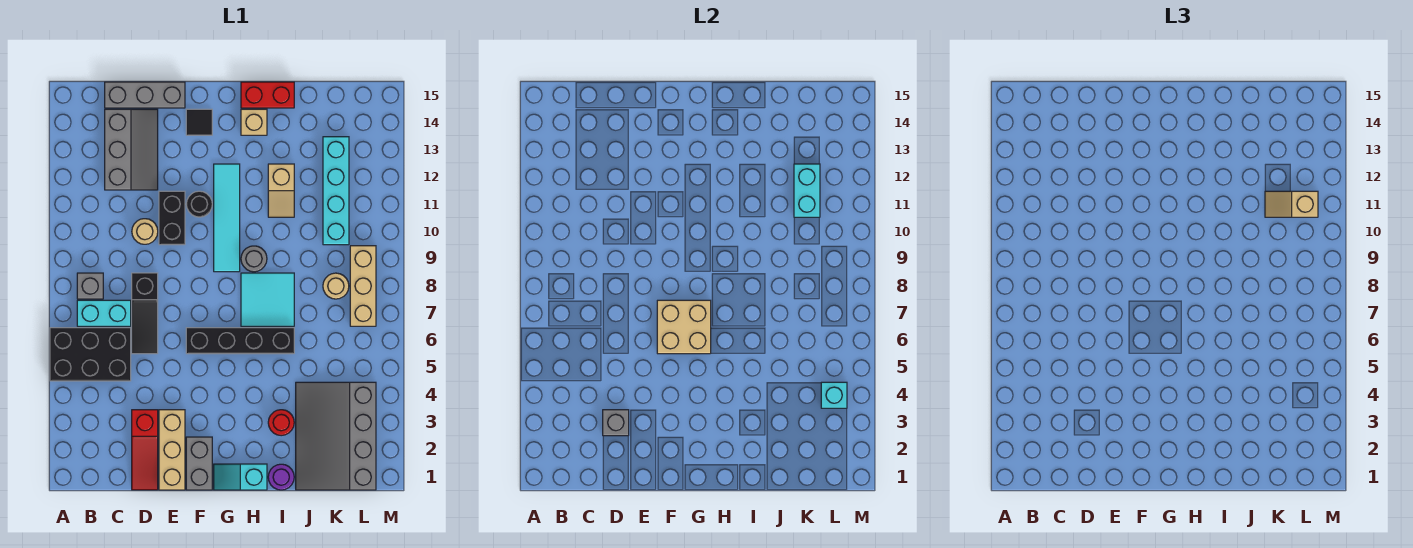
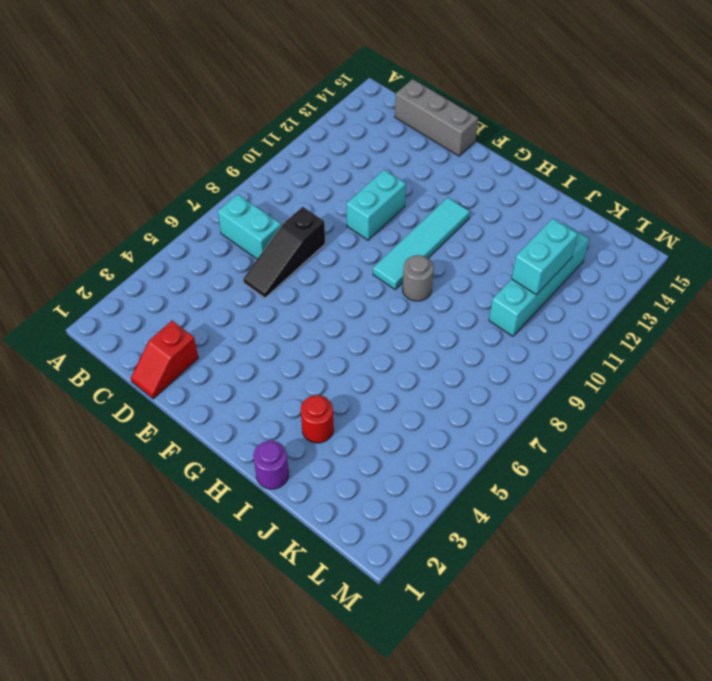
red slope D1:D2 level 1 top 2 -> red slope D1:D3 level 1 top 3
cyan brick E10:E11 level 1 -> black brick E10:E11 level 1
none -> black brick A5:C6 level 1
none -> grey brick B8 level 1
none -> grey slope C12:D14 level 1 top C
none -> tan round brick D10 level 1

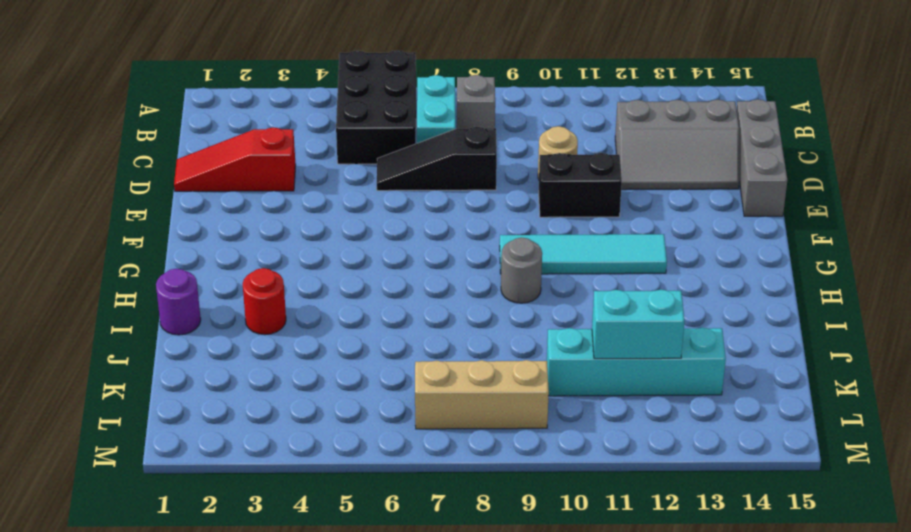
none -> tan brick E1:E3 level 1
none -> grey brick F1:F2 level 1
none -> black brick F6:I6 level 1
none -> black round brick F11 level 1

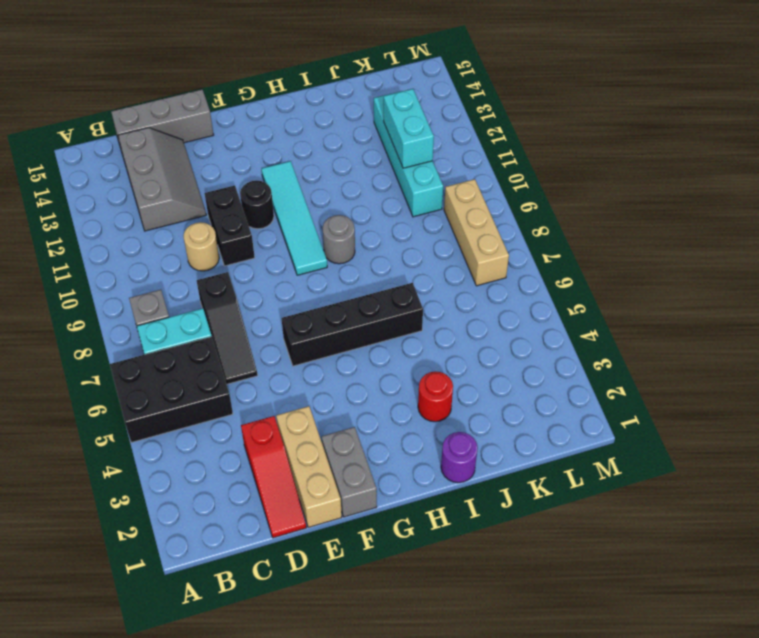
none -> black tile F14 level 1
none -> cyan slope G1:H1 level 1 top H
none -> cyan tile H7:I8 level 1
none -> tan brick H14 level 1

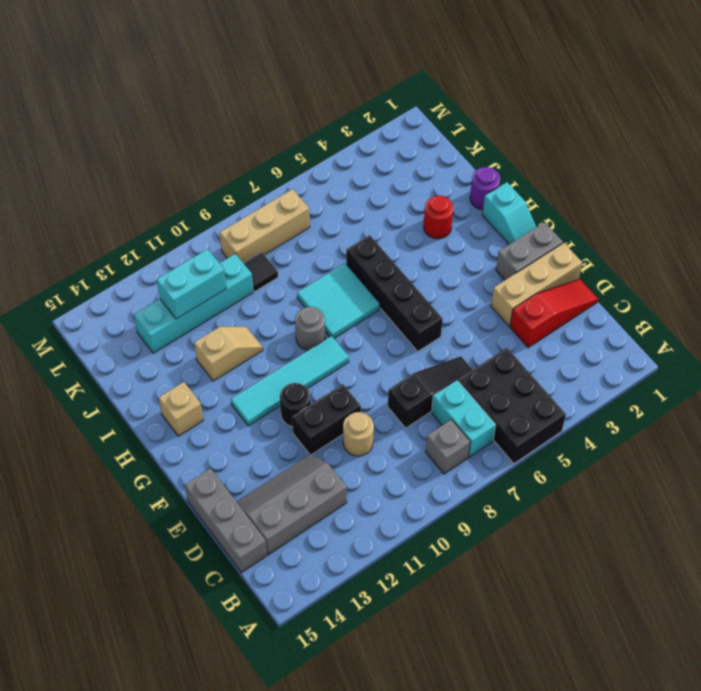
black tile K9 level 1 -> black tile F14 level 1
none -> red brick H15:I15 level 1
none -> grey slope J1:L4 level 1 top L
none -> tan round brick K8 level 1
none -> grey brick D3 level 2

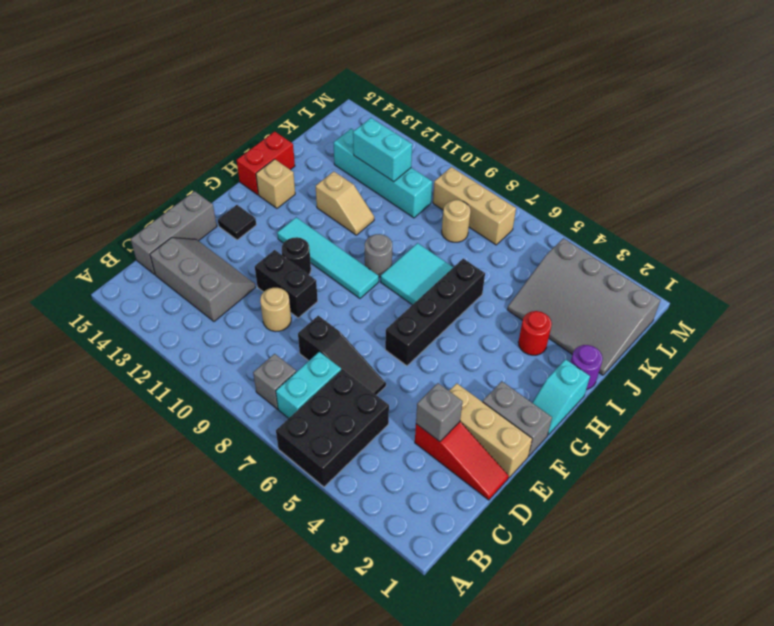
none -> tan brick F6:G7 level 2
none -> cyan brick L4 level 2
none -> tan slope K11:L11 level 3 top L

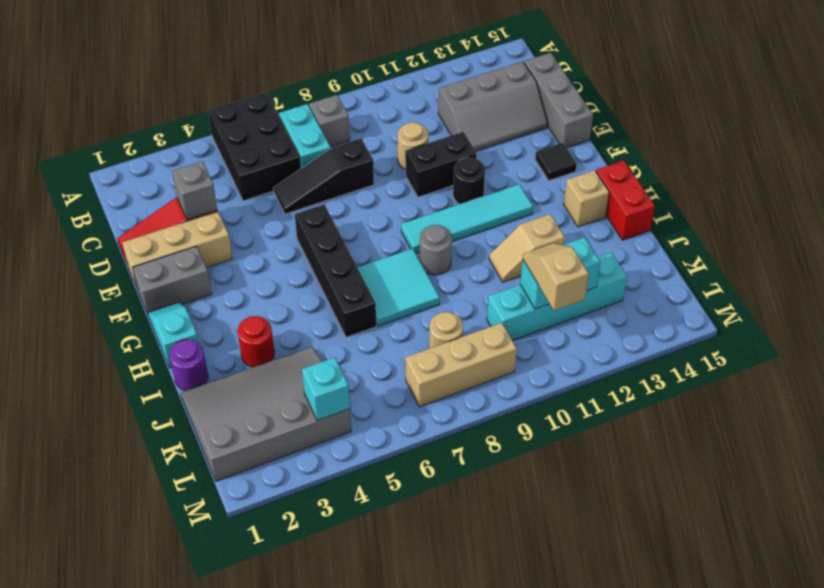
none -> tan brick F6:G7 level 2

